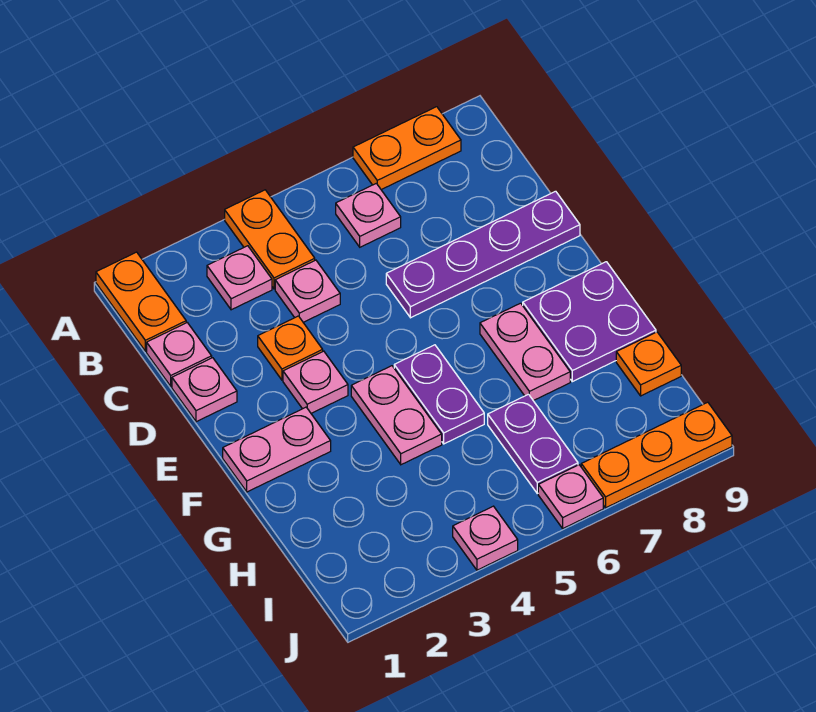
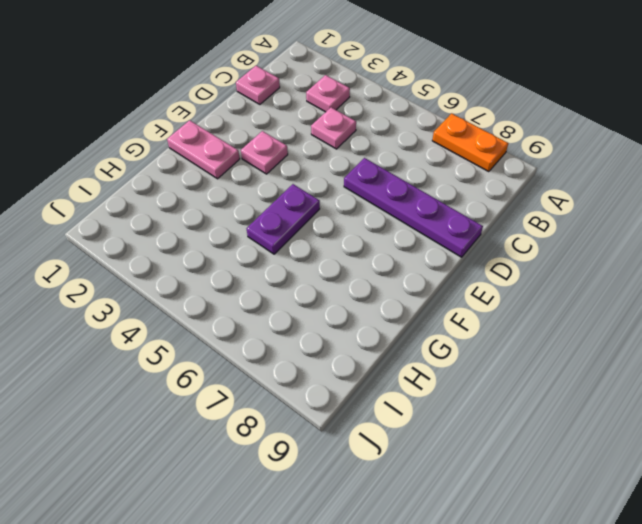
none -> orange plate A1:B1 level 1
none -> orange plate A4:B4 level 1
none -> pink plate B6 level 1

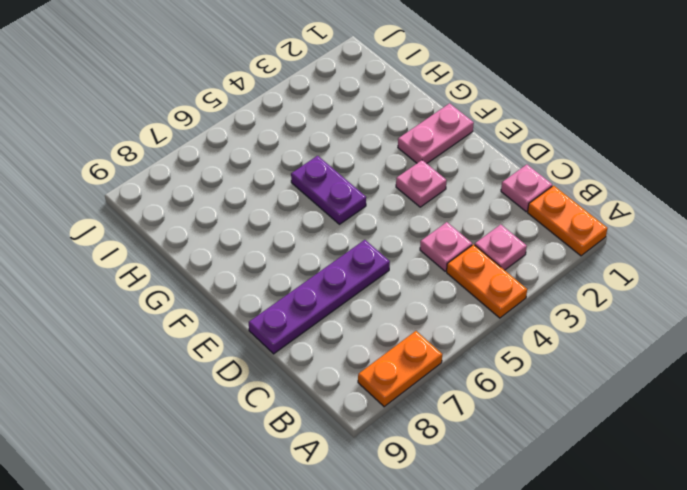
none -> pink plate B6 level 1
none -> pink plate D1 level 1
none -> orange plate D3 level 1

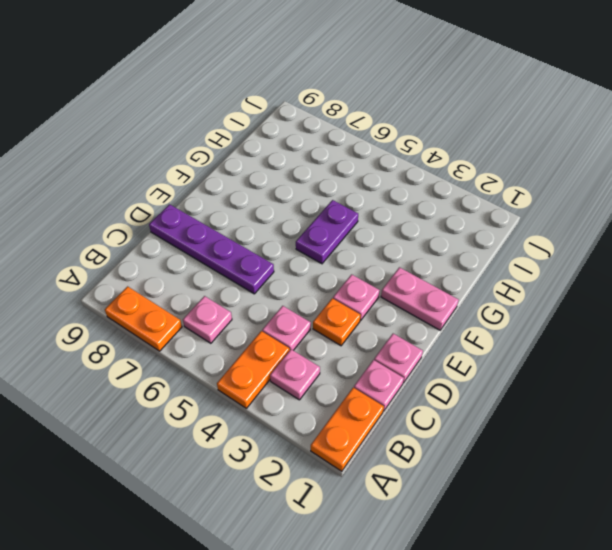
none -> pink plate F4:G4 level 1
none -> pink plate F7:G7 level 1
none -> purple plate F8:G9 level 1

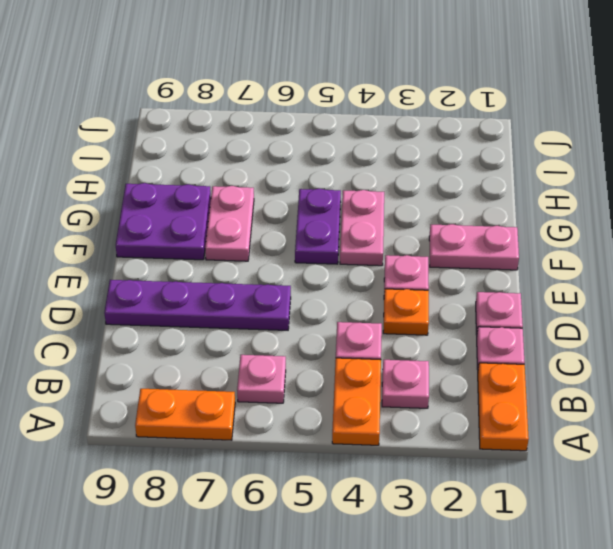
none -> purple plate H6:I6 level 1
none -> orange plate H9 level 1
none -> pink plate J4 level 1

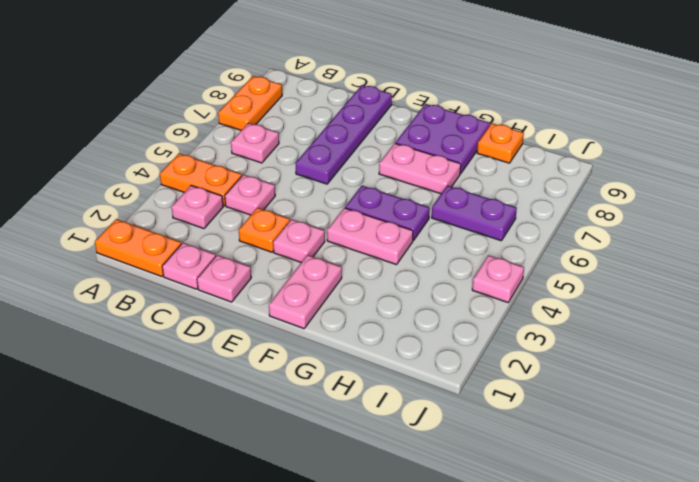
none -> pink plate J6 level 1
none -> orange plate J7:J9 level 1

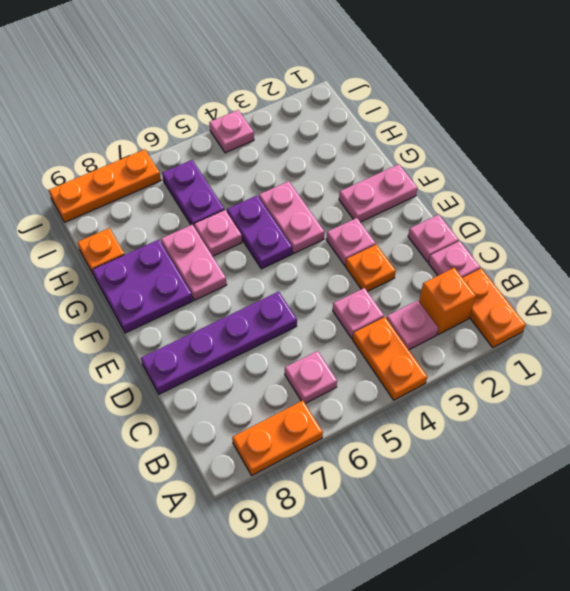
orange brick B2 level 1 -> none
pink plate G6 level 1 -> pink plate J6 level 1

